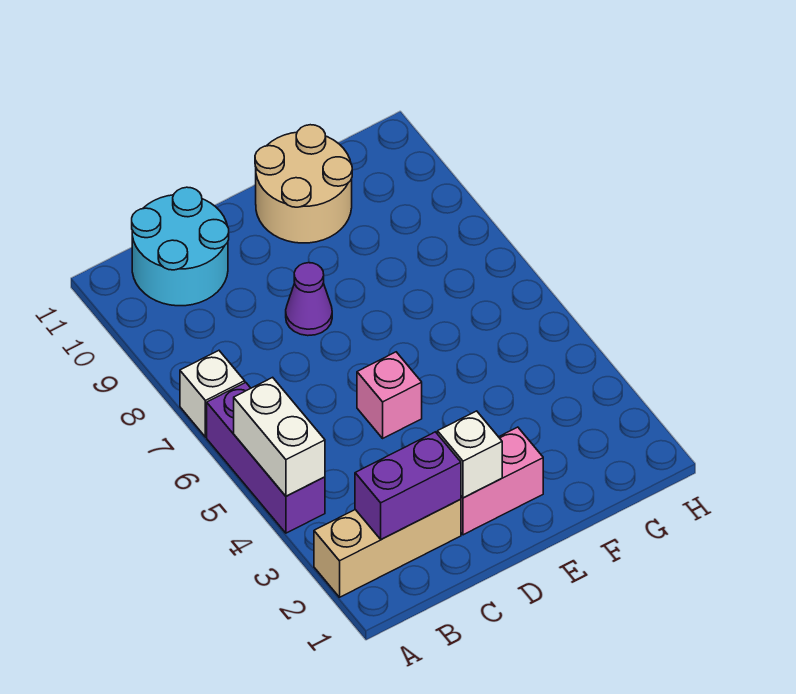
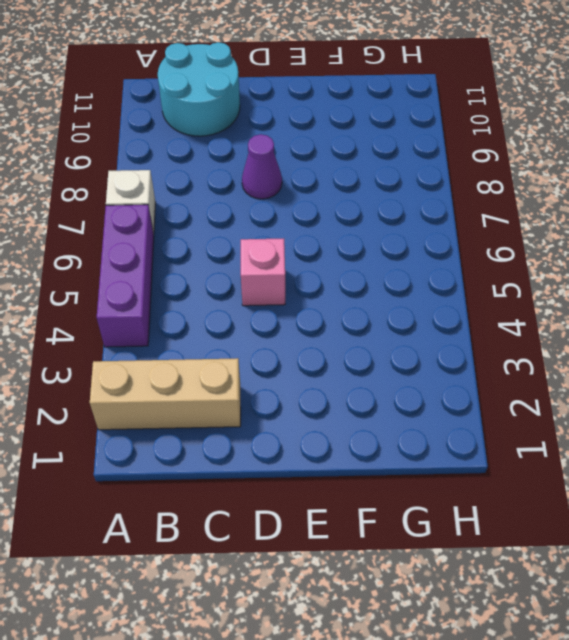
none -> pink brick D2:E2 level 1
none -> tan round brick E10:F11 level 1

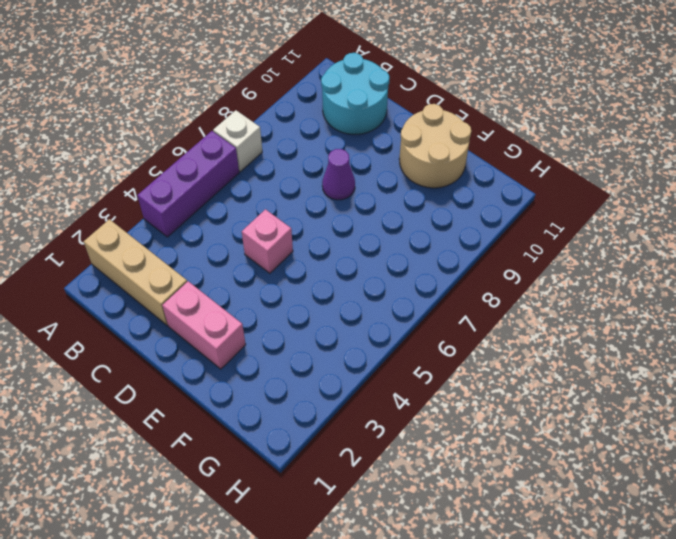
none -> white brick A4:A5 level 2
none -> purple brick B2:C2 level 2

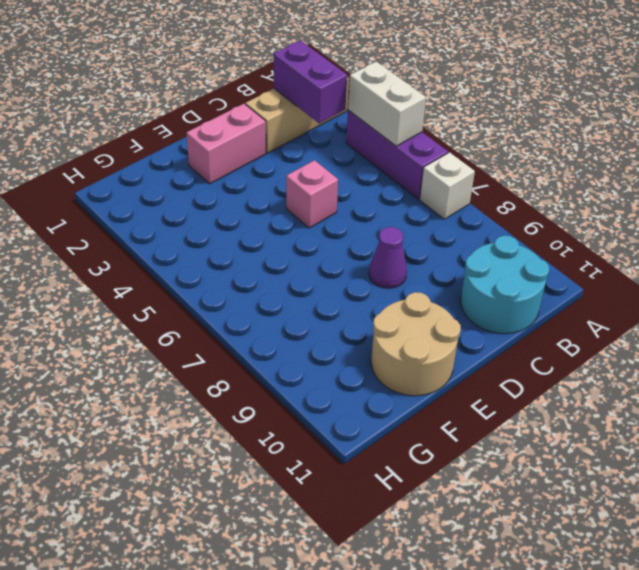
purple brick B2:B3 level 2 -> purple brick B2:C2 level 2
none -> white brick D2 level 2

